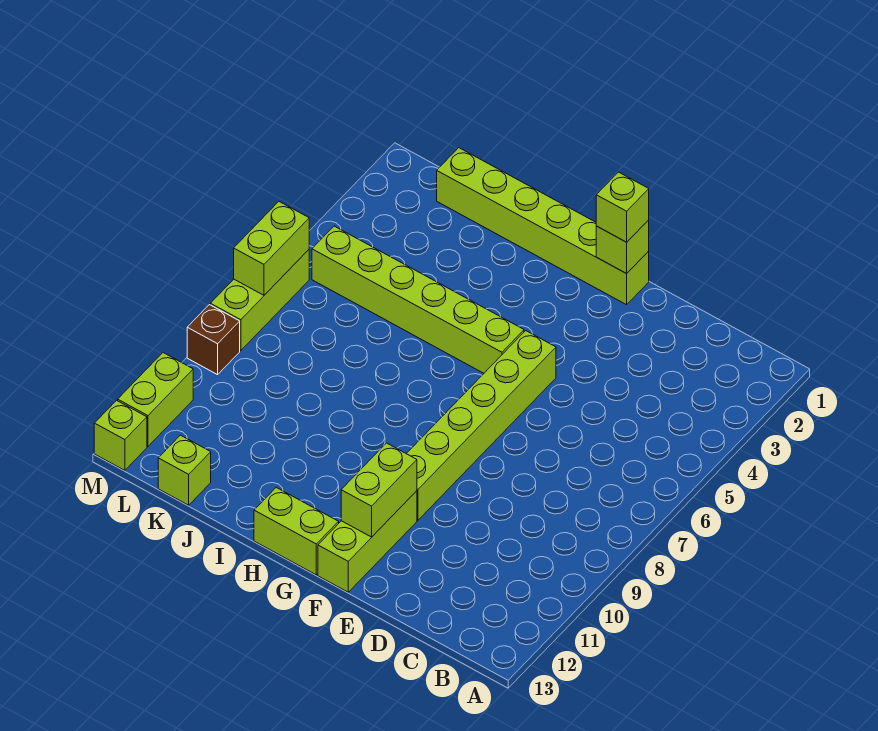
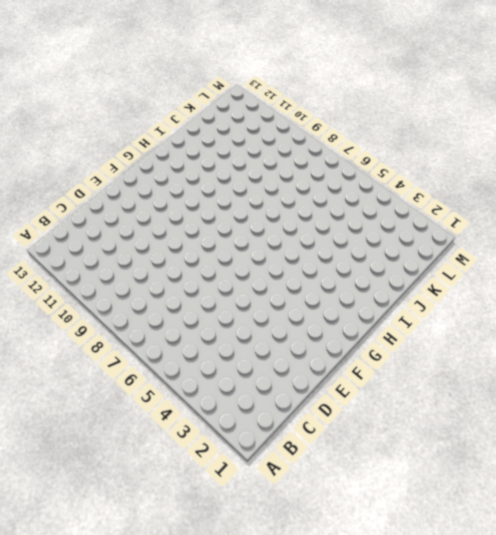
none -> lime brick F1:K1 level 1
none -> lime brick F5:F10 level 1
none -> lime brick F11:F13 level 1

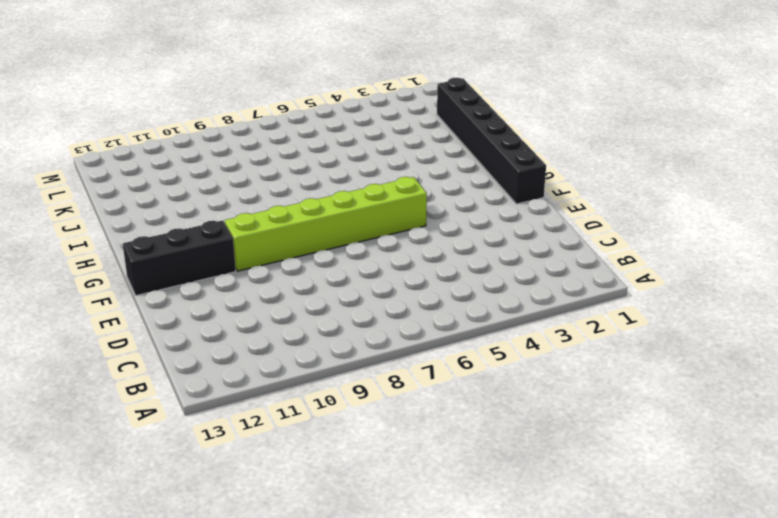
black brick F1:K1 level 1 -> lime brick F1:K1 level 1
black brick F11:F13 level 1 -> lime brick F11:F13 level 1
none -> lime brick G5:L5 level 1
none -> lime brick G13:H13 level 1
none -> lime brick K13 level 1

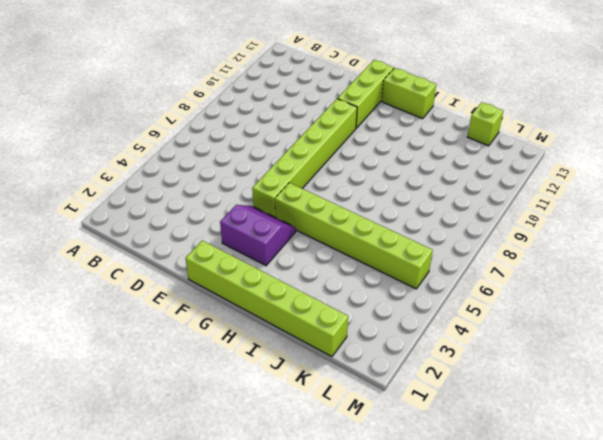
purple slope F3:G4 level 1 top 3 -> none
none -> lime brick M6:M8 level 1
none -> brown brick M9 level 1
none -> lime brick M11:M12 level 1

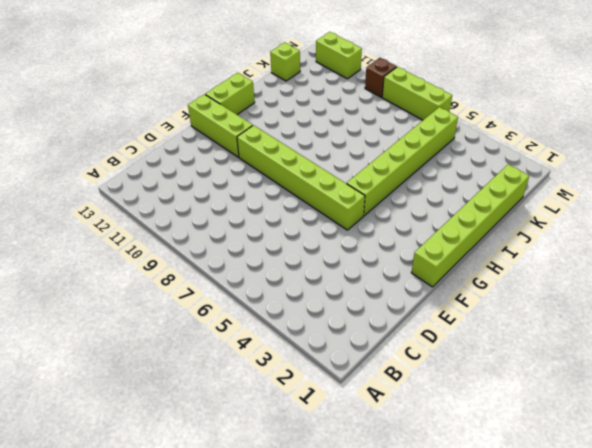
none -> lime brick M13 level 1
none -> lime brick F1 level 2
none -> lime brick F11:F12 level 2

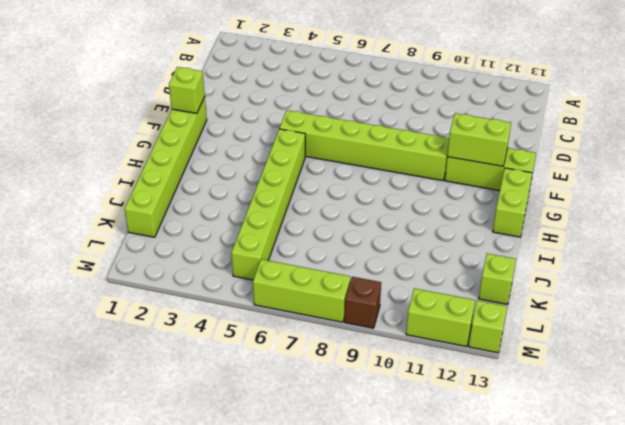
none -> lime brick M6:M7 level 2
none -> lime brick F1 level 3

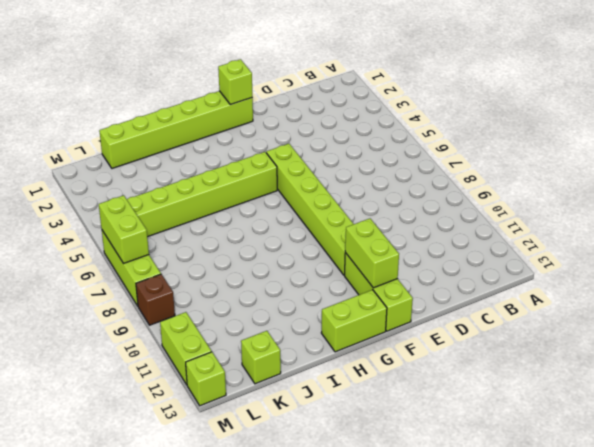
none -> lime brick F1 level 3

